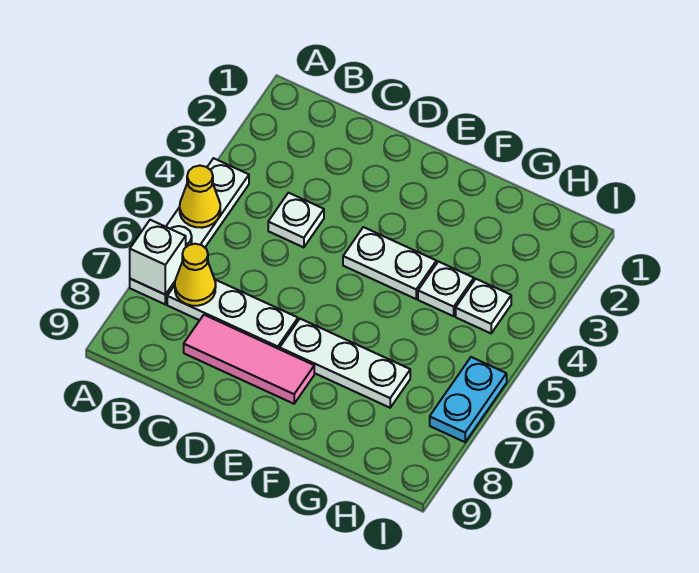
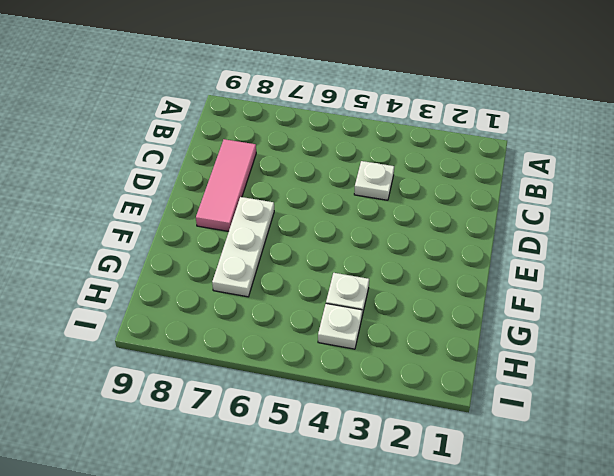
none -> white plate A4:A7 level 1
none -> white plate B7:D7 level 1
none -> white plate E4:F4 level 1

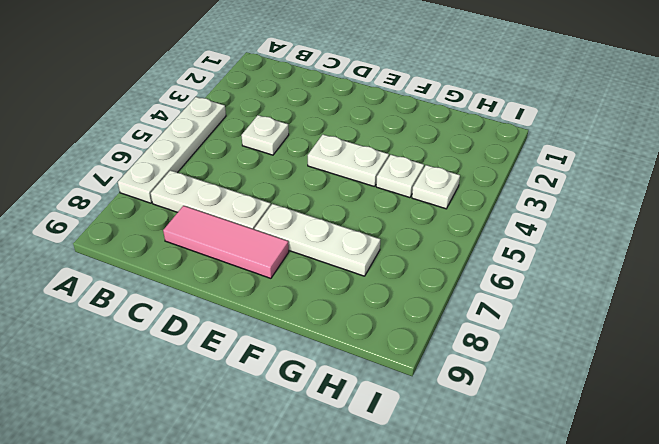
none -> cyan plate I6:I7 level 1
none -> yellow cone A5 level 2
none -> white brick A7 level 2

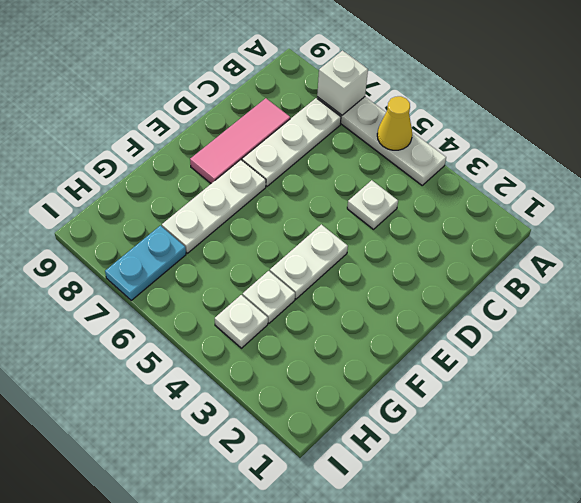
cyan plate H7:I7 level 1 -> cyan plate I6:I7 level 1
none -> yellow cone B7 level 2

